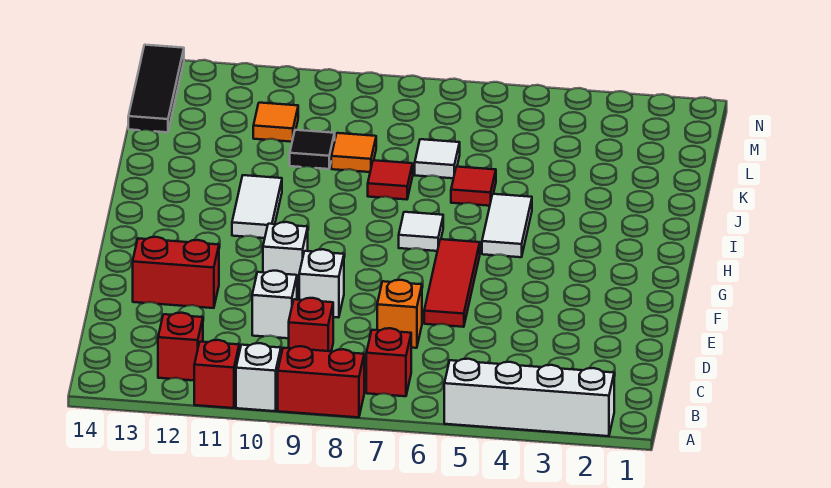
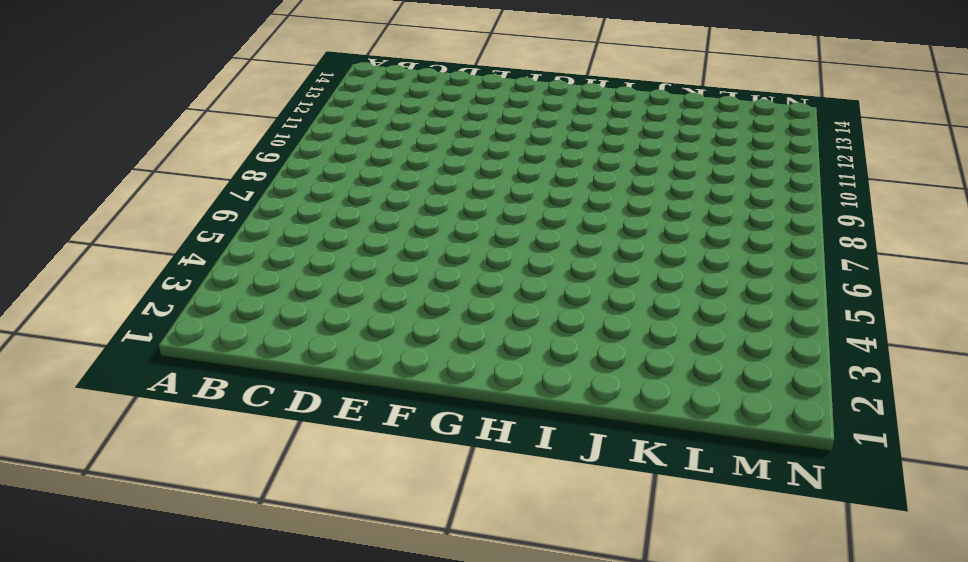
none -> white brick A2:A5 level 1
none -> red brick A8:A9 level 1
none -> white brick A10 level 1

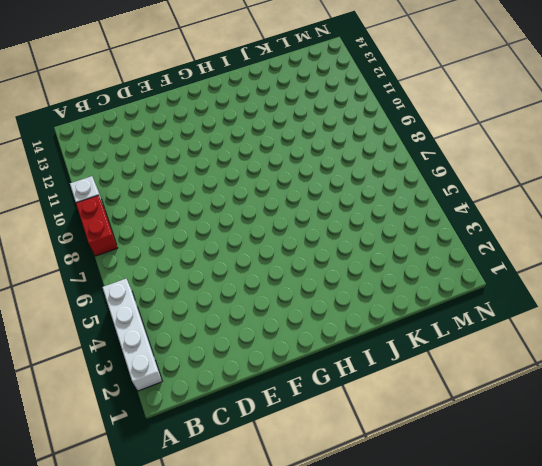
none -> red brick A11 level 1
none -> red brick B7 level 1
none -> red brick B12 level 1

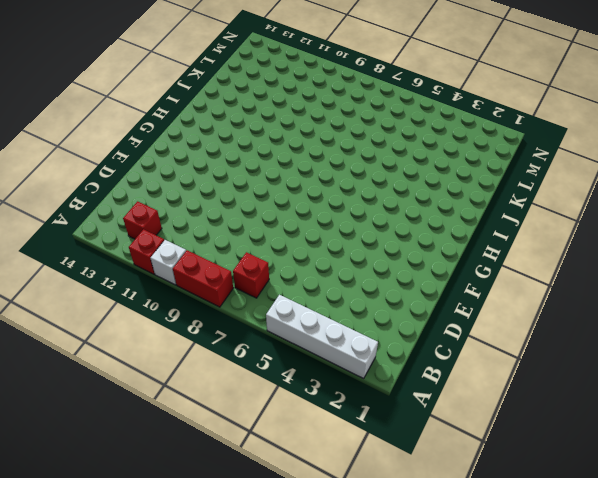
none -> red brick C9 level 1
none -> orange brick D7 level 1
none -> white brick D10 level 1

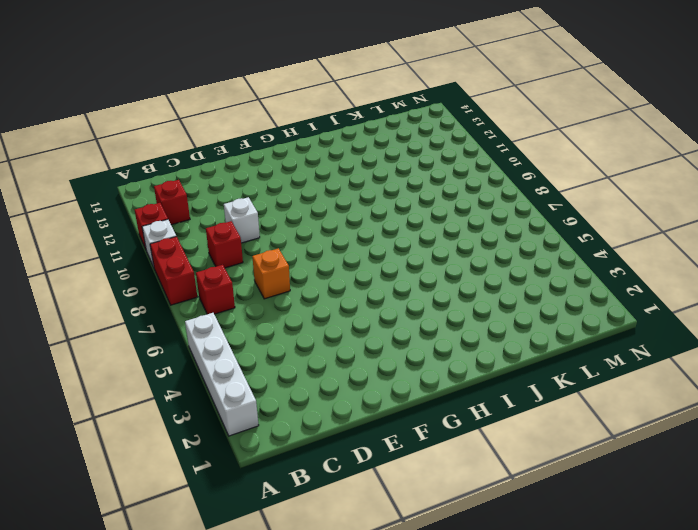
none -> red tile E6:G6 level 1
none -> white brick E9 level 1
none -> red brick E12:E13 level 1

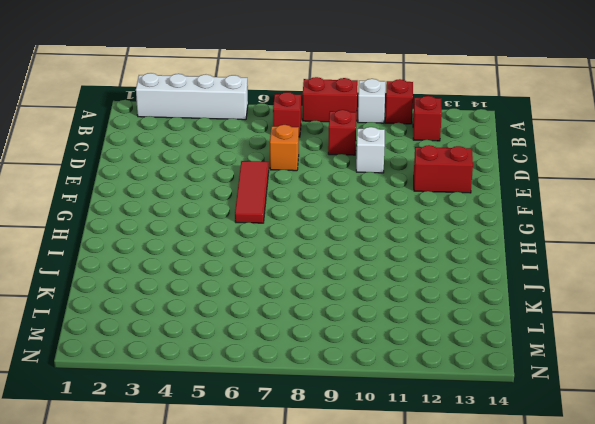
none -> white brick E9 level 1
none -> white brick F10 level 1
none -> white tile H5:I5 level 1

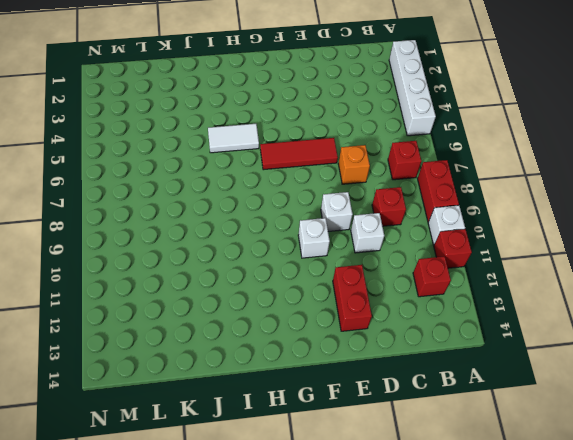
none -> white tile H7 level 1
none -> white tile H11:I11 level 1
none -> red tile J6 level 1

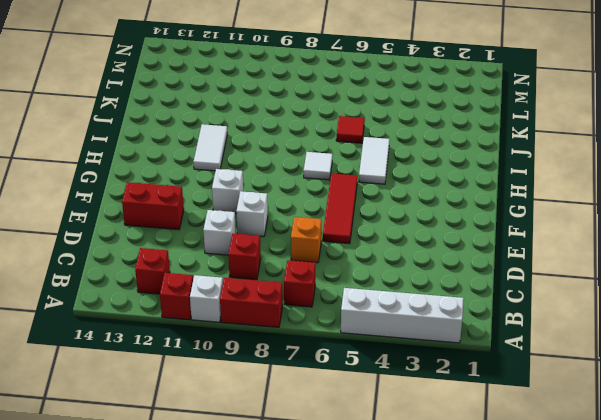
none -> red tile J8 level 1
none -> white tile K7 level 1
none -> orange tile K9 level 1

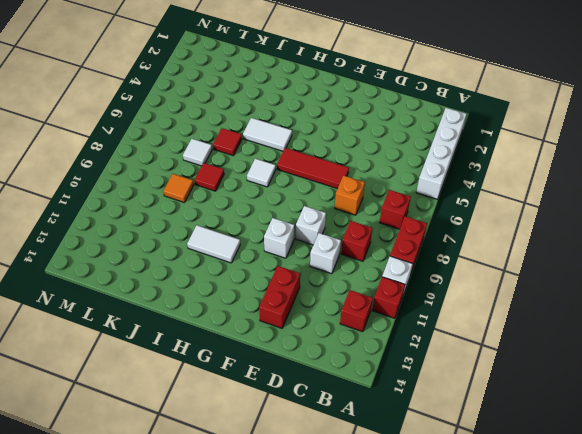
none -> black tile K10 level 1
none -> orange tile L11 level 1
none -> black tile L14:N14 level 1

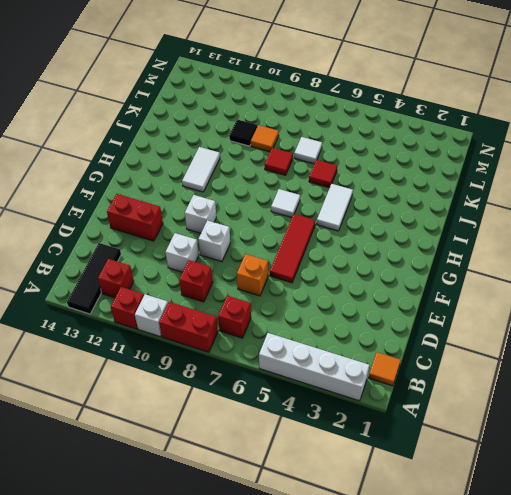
black tile A13:C13 level 1 -> black tile L14:N14 level 1
orange tile B1 level 1 -> orange tile L11 level 1

